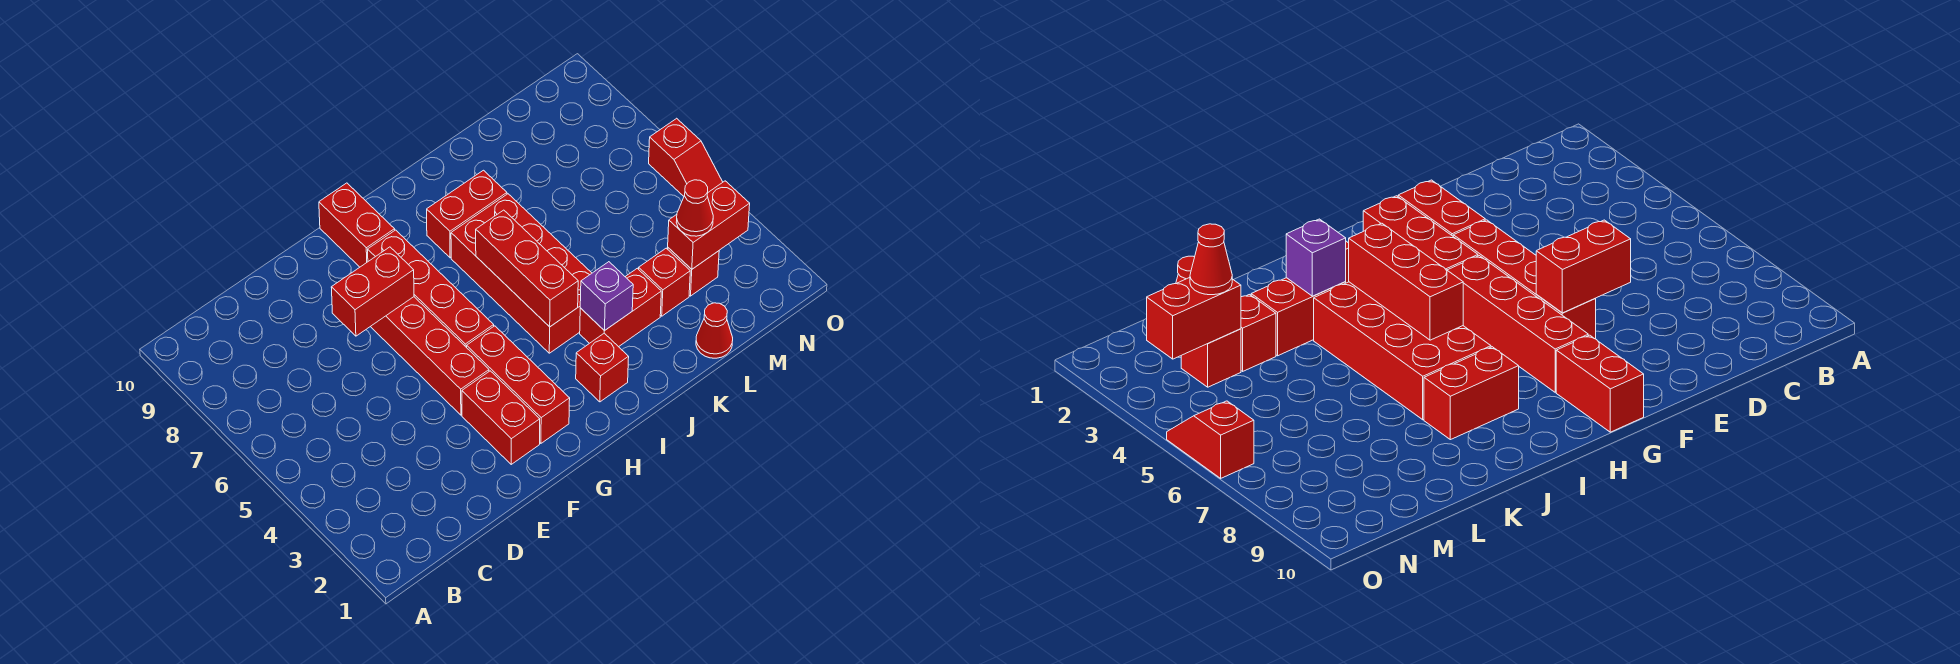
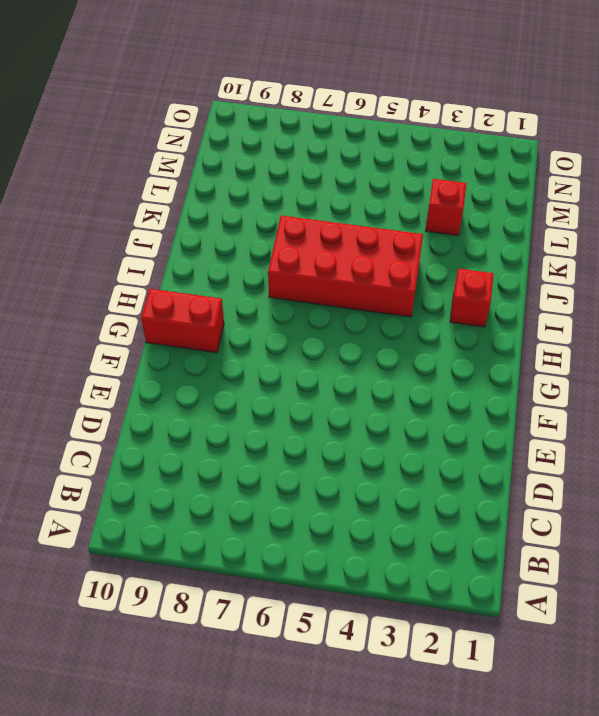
none -> red brick F2:F3 level 1
none -> red brick F4:F7 level 1
none -> red brick G2:G4 level 1

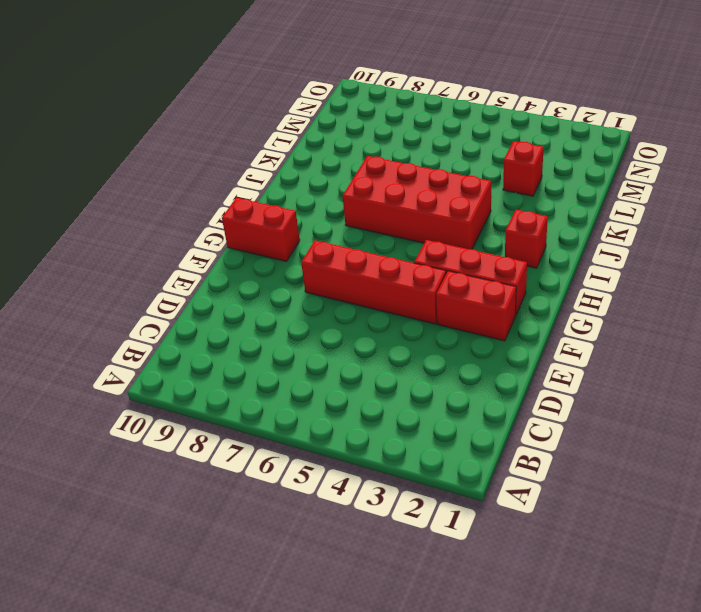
none -> red brick G5:G8 level 1
none -> red brick I8:J8 level 1
none -> red brick J3:K3 level 1

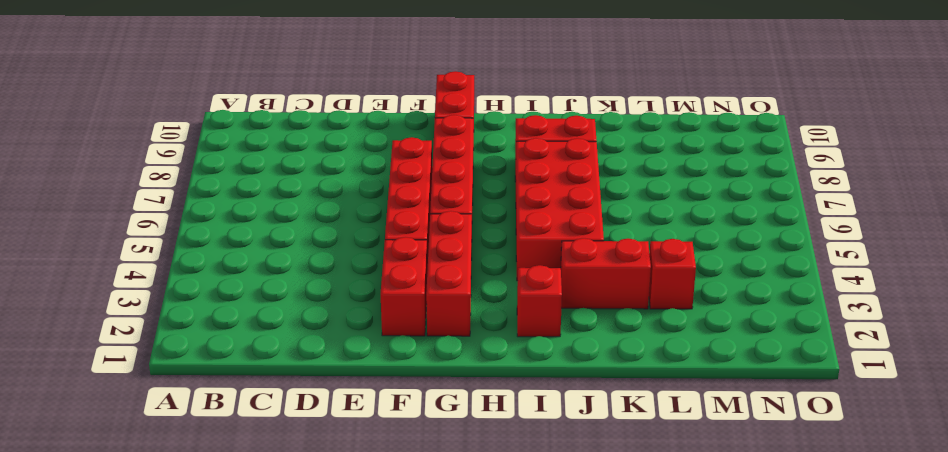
none -> red cone L1 level 1
none -> red brick M3 level 1
none -> red slope O5:O6 level 1 top 6

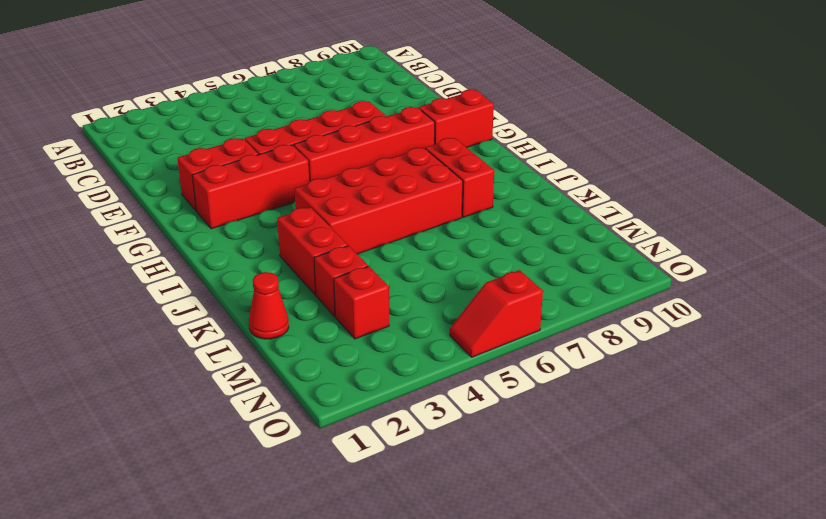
none -> red brick I2 level 1
none -> red brick E7:F7 level 2
none -> red brick I4:I6 level 2

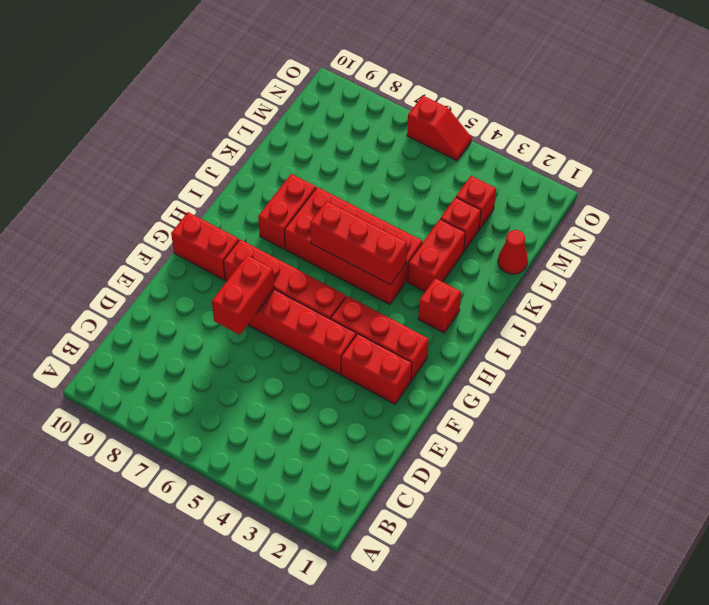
none -> purple brick J3 level 2
none -> red brick M3:N3 level 2
none -> red cone M3 level 3

